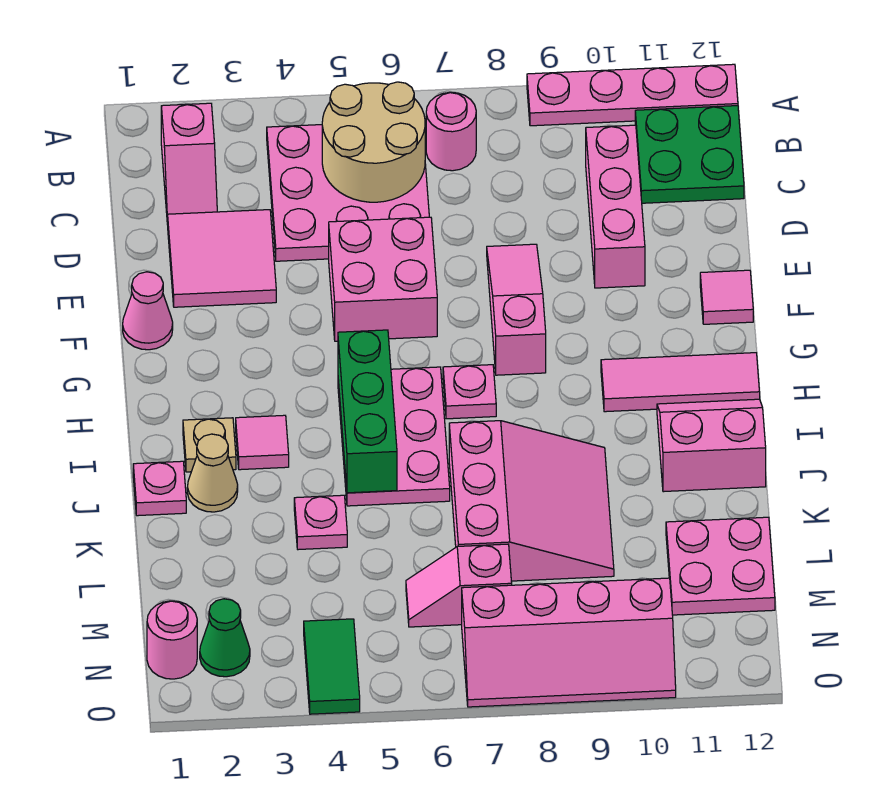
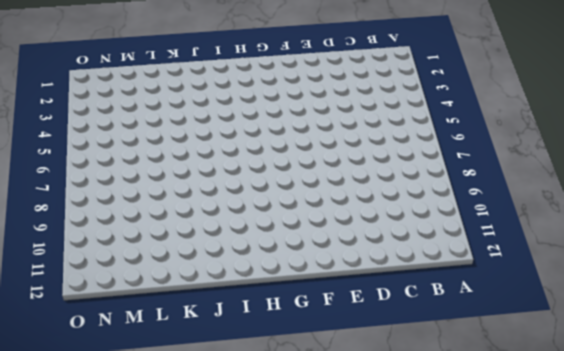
none -> pink plate A9:A12 level 1
none -> pink slope B2:C2 level 1 top B
none -> pink plate B4:D6 level 1

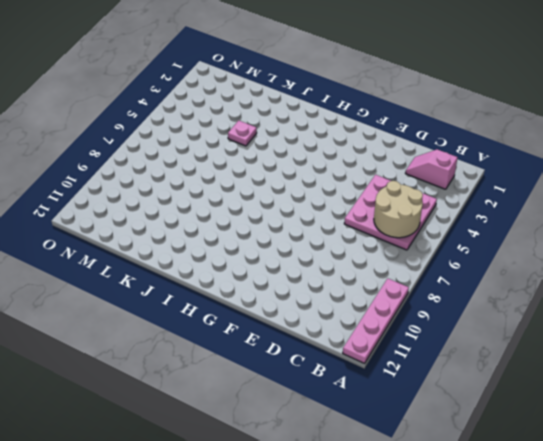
none -> pink round brick B7 level 1
none -> green plate B11:C12 level 1
none -> pink brick C10:E10 level 1

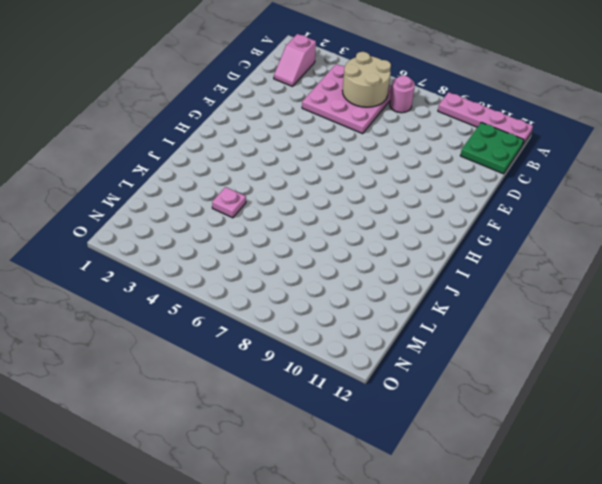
none -> pink brick C10:E10 level 1
none -> pink tile D2:E3 level 1
none -> pink brick E5:F6 level 1

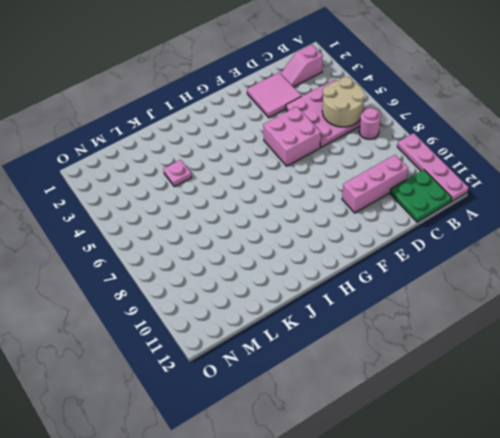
none -> pink slope E8:G8 level 1 top G
none -> pink cone F1 level 1
none -> pink tile F12 level 1

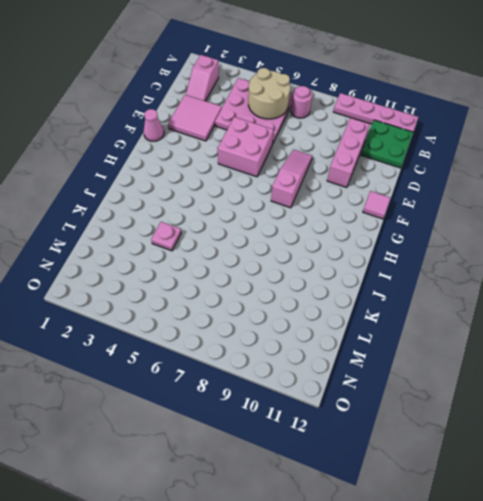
none -> pink plate H5:J6 level 1
none -> pink plate H7 level 1
none -> pink tile H10:H12 level 1

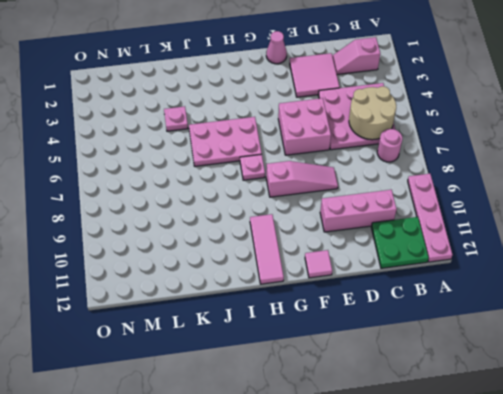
none -> tan plate I2 level 1
none -> pink tile I3 level 1
none -> pink slope I11:J12 level 1 top J

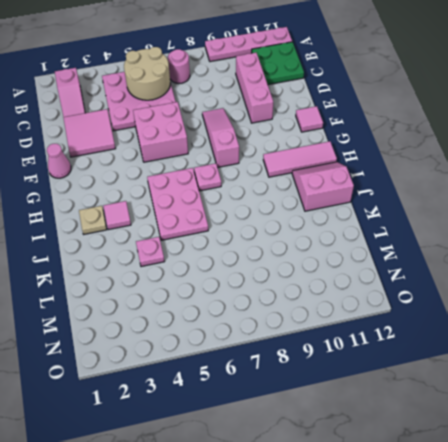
none -> pink plate J1 level 1
none -> tan cone J2 level 1
none -> pink slope J7:L9 level 1 top 7

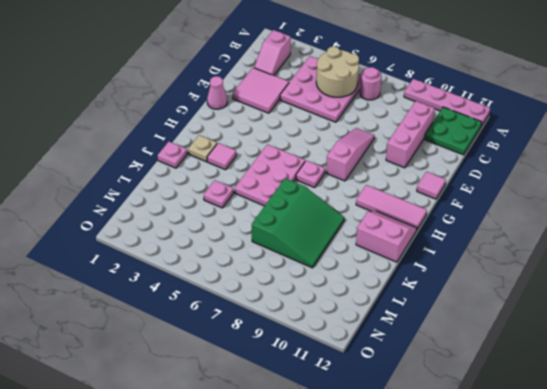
green slope J7:L9 level 1 top 7 -> pink slope J7:L9 level 1 top 7
none -> pink brick E5:F6 level 1
none -> tan cone J2 level 1
none -> pink plate L11:M12 level 1

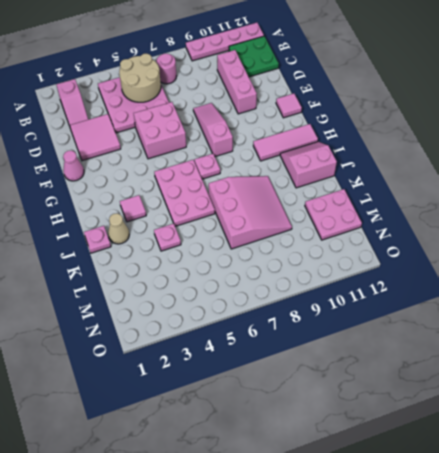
none -> tan plate I2 level 1
none -> pink slope M6:M7 level 1 top 7
none -> pink round brick N1 level 1

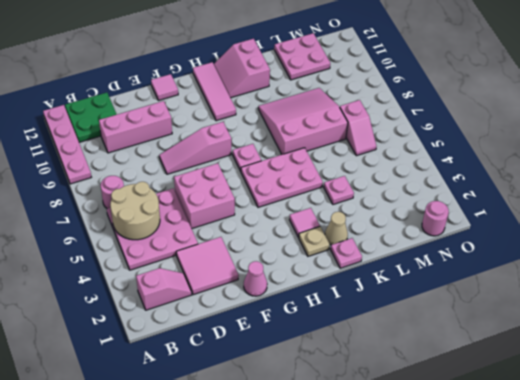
none -> green cone N2 level 1
none -> green tile N4:O4 level 1
none -> pink slope N7:O10 level 1 top N

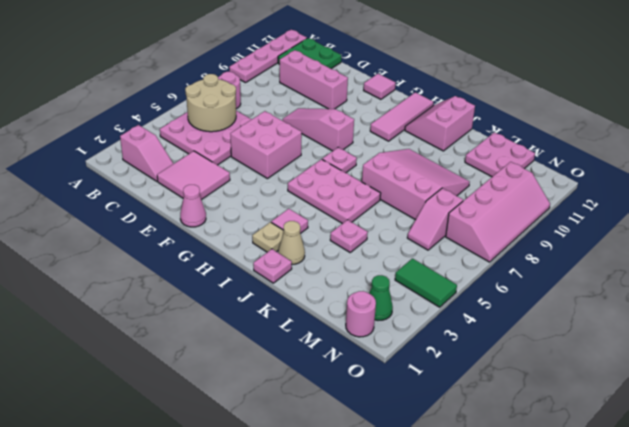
none -> green brick H5:J5 level 2

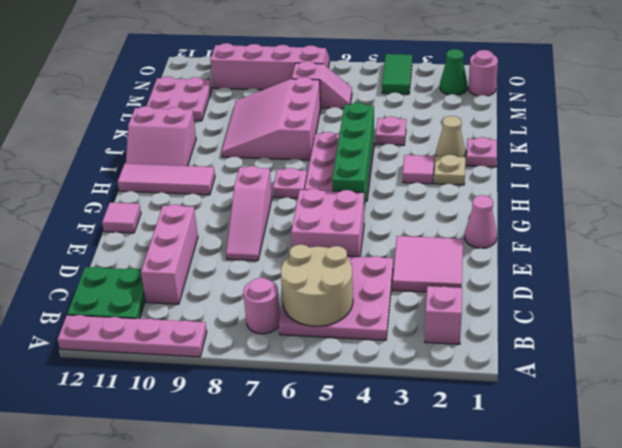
green brick G5:J5 level 2 -> green brick H5:J5 level 2

